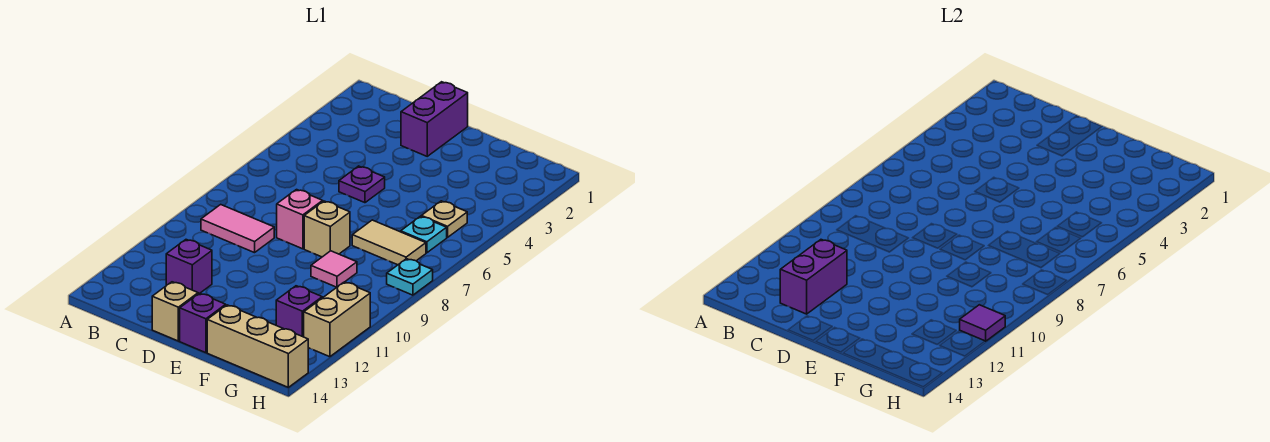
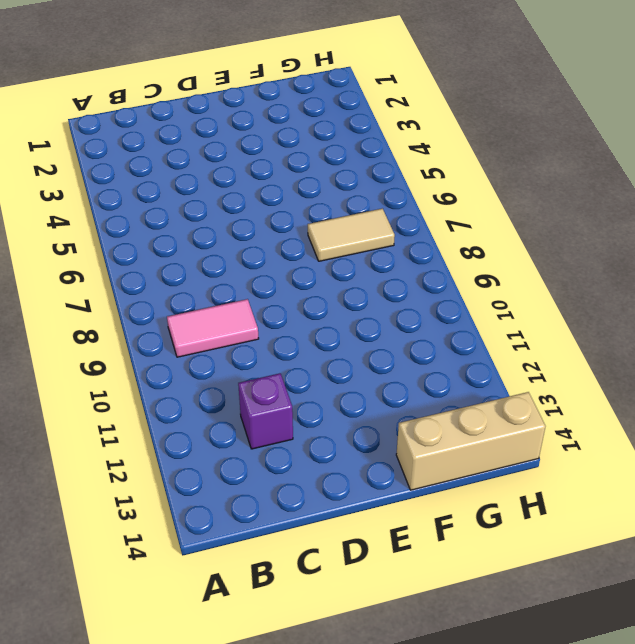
none -> purple brick D1:D2 level 1
none -> purple plate D5 level 1
none -> pink brick D8 level 1

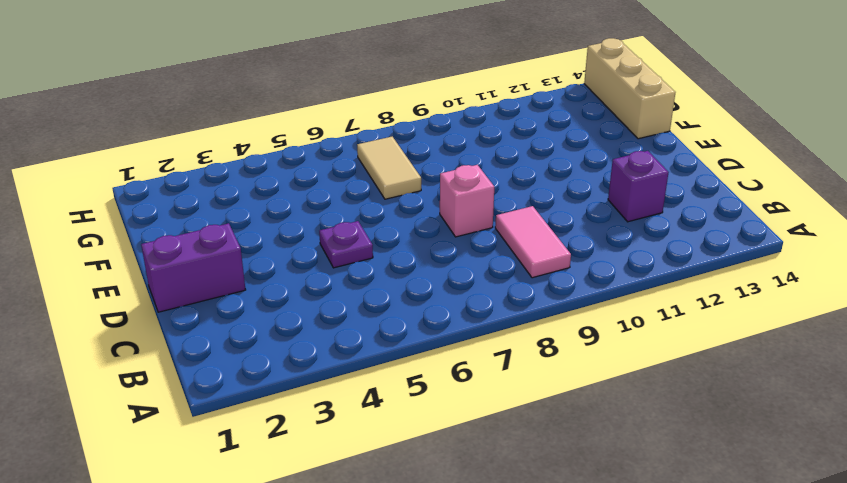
none -> tan brick D14 level 1
none -> tan brick E8 level 1
none -> purple brick E14 level 1

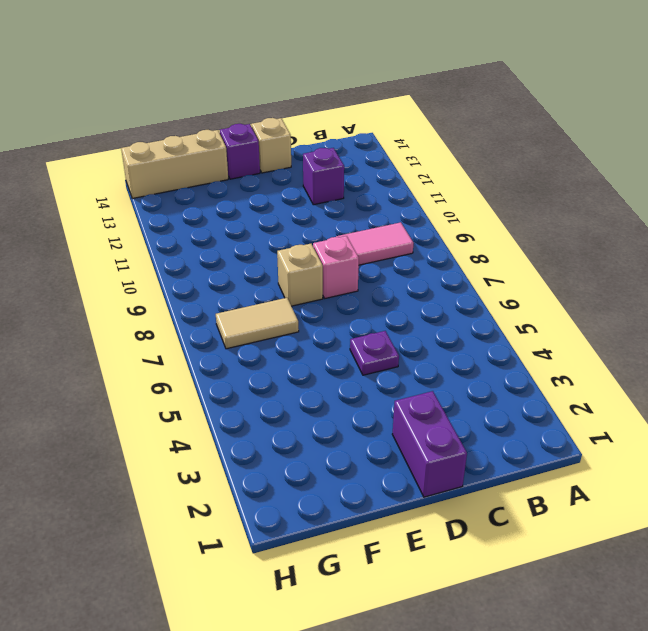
none -> pink tile F9 level 1
none -> tan plate G5 level 1
none -> cyan plate G6 level 1

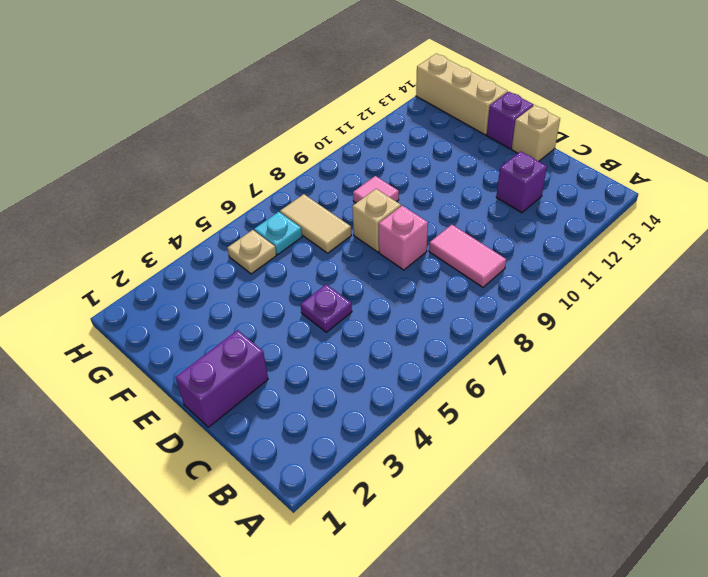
none -> purple brick G12 level 1
none -> cyan plate H8 level 1
none -> tan brick H11:H12 level 1

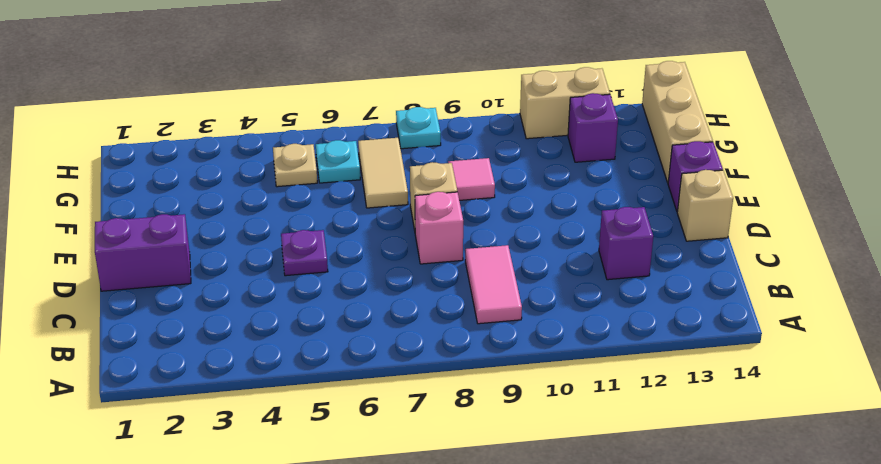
none -> purple brick C12:C13 level 2
none -> purple tile H11 level 2

